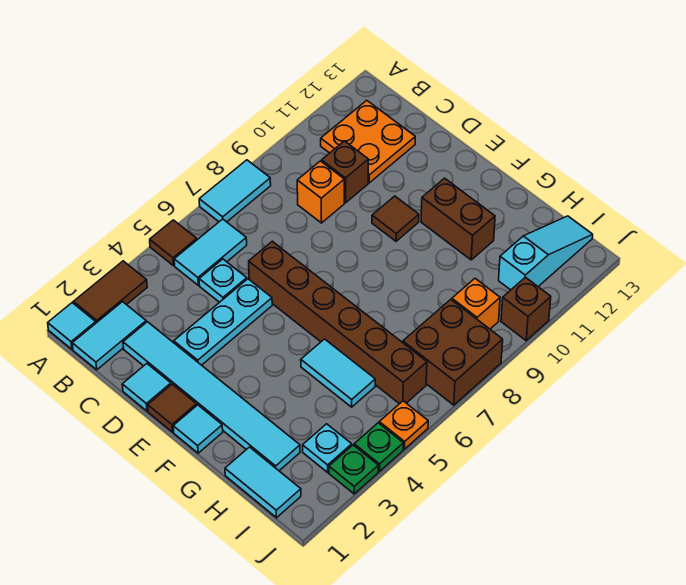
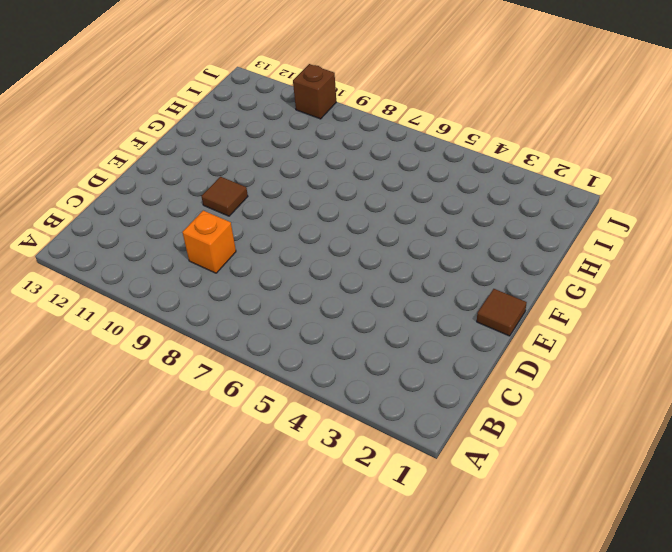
none -> cyan tile A1 level 1
none -> brown tile A2:A3 level 1
none -> brown tile A5 level 1

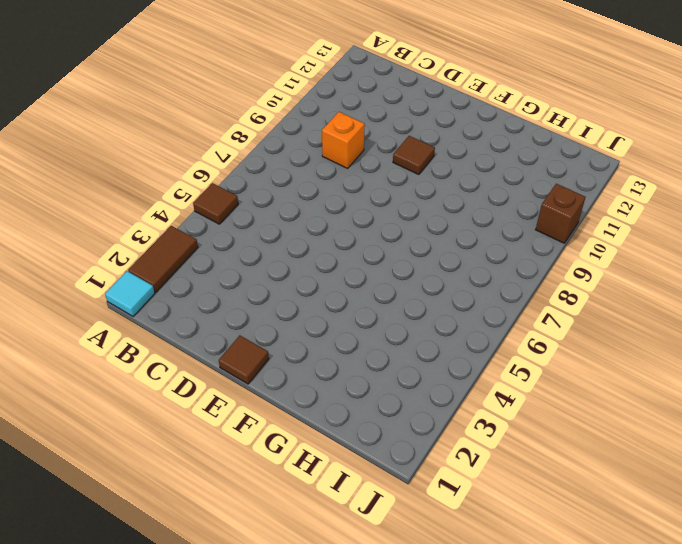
none -> cyan tile A7:A8 level 1
none -> cyan tile B1:B2 level 1
none -> cyan tile B5:B6 level 1

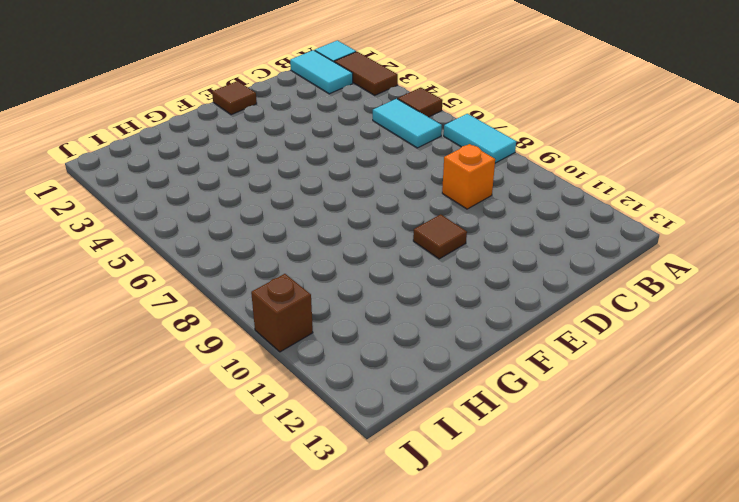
none -> orange plate B11:C12 level 1
none -> cyan tile C2:H2 level 1
none -> cyan plate C5 level 1

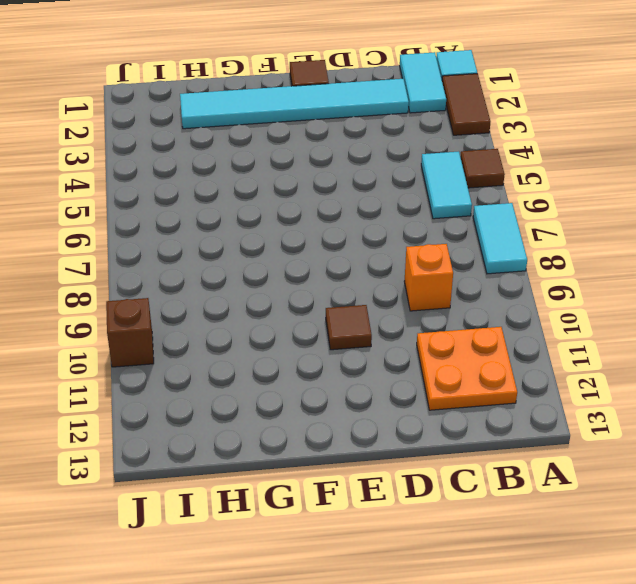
none -> cyan plate C5 level 1
none -> brown brick C10 level 1
none -> cyan tile D1 level 1

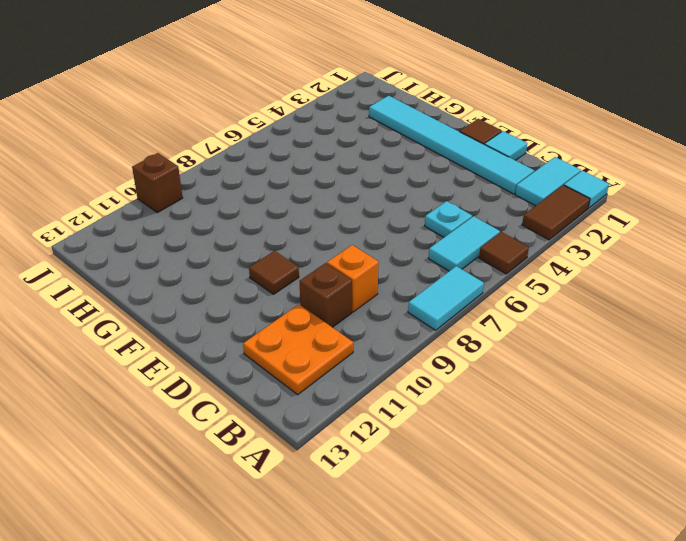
none -> cyan plate D3:D5 level 1
none -> brown brick D6:I6 level 1
none -> cyan tile F1 level 1

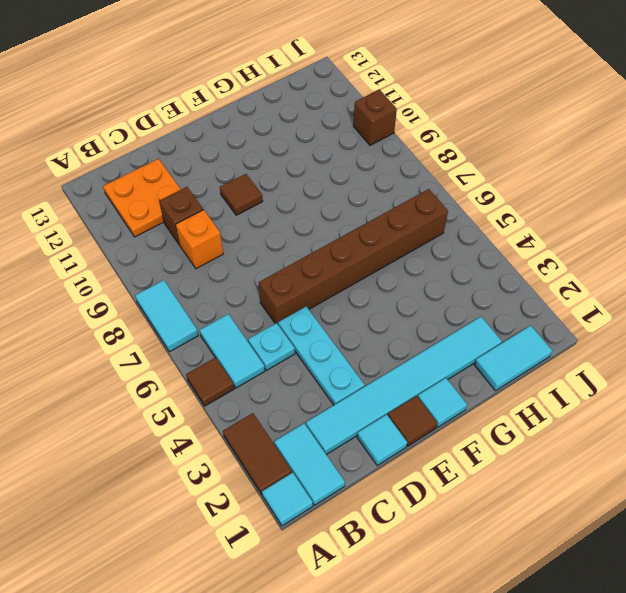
none -> brown brick F11:G11 level 1
none -> cyan tile G5:H5 level 1
none -> cyan plate I3 level 1

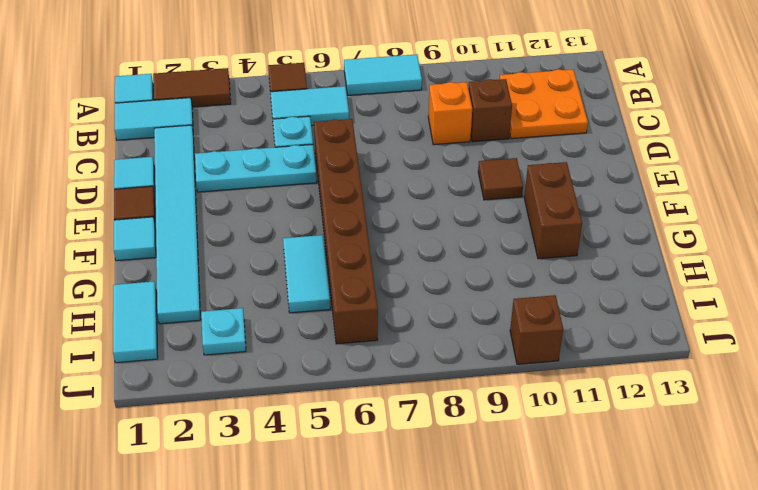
none -> brown brick I7:J8 level 1
none -> orange brick I9 level 1
none -> cyan slope I11:I13 level 1 top 11

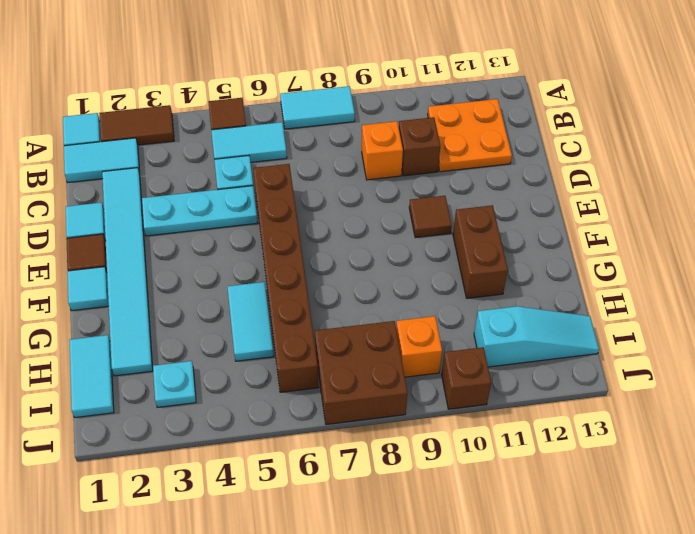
none -> green plate J3 level 1
none -> green plate J4 level 1
none -> orange plate J5 level 1

